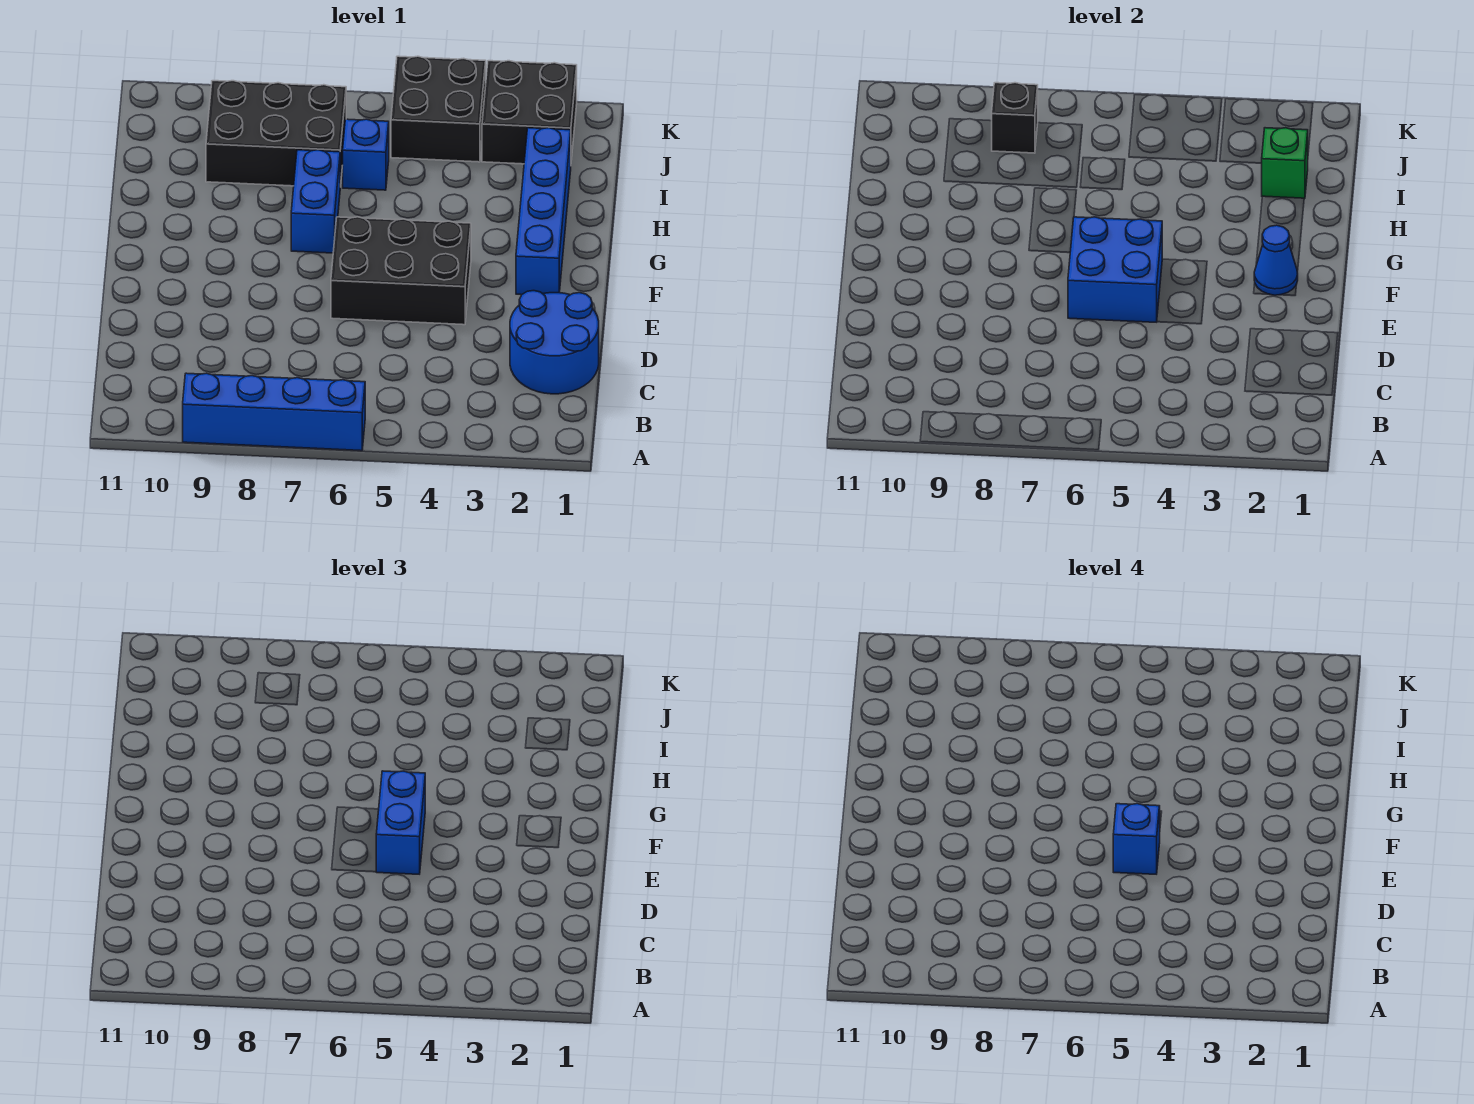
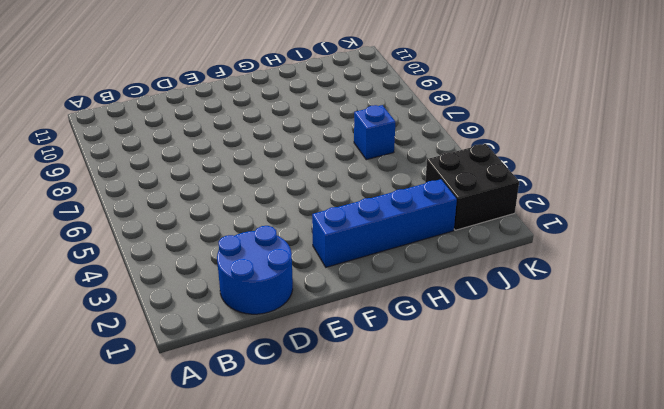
none -> blue brick A6:A9 level 1
none -> black brick E4:F6 level 1
none -> blue brick G7:H7 level 1

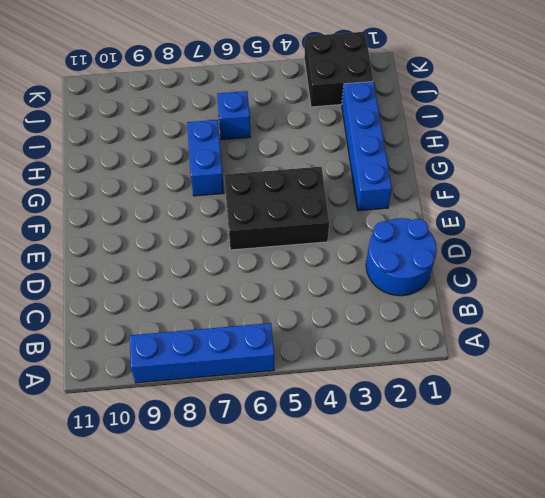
none -> black brick I7:J9 level 1
none -> black brick J4:K5 level 1
none -> blue brick E5:F6 level 2

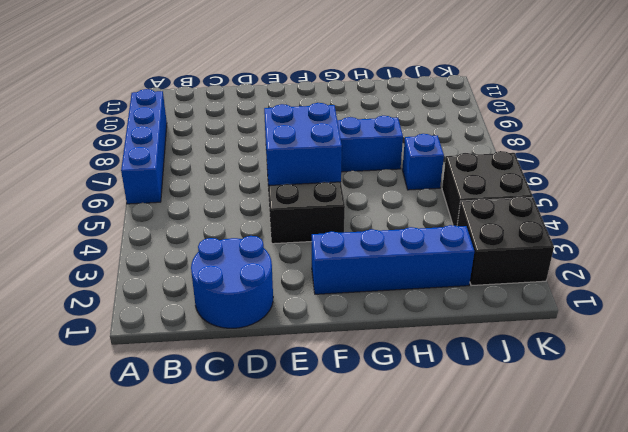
none -> black brick I7:J9 level 1
none -> blue cone F2 level 2
none -> green brick I2 level 2

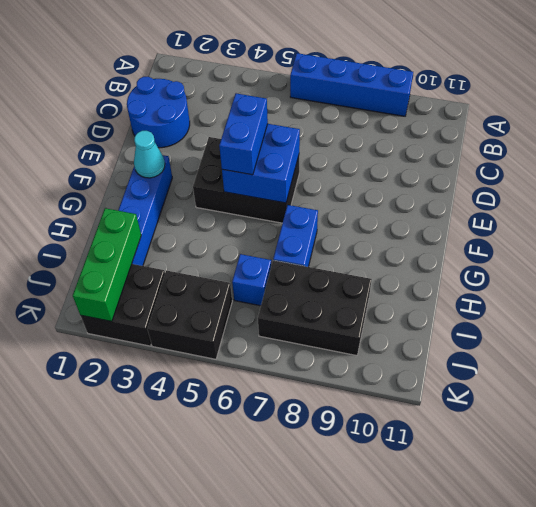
cyan cone F2 level 2 -> blue cone F2 level 2
green brick I2:K2 level 2 -> green brick I2 level 2
none -> black brick J8 level 2
none -> blue brick E5 level 4

